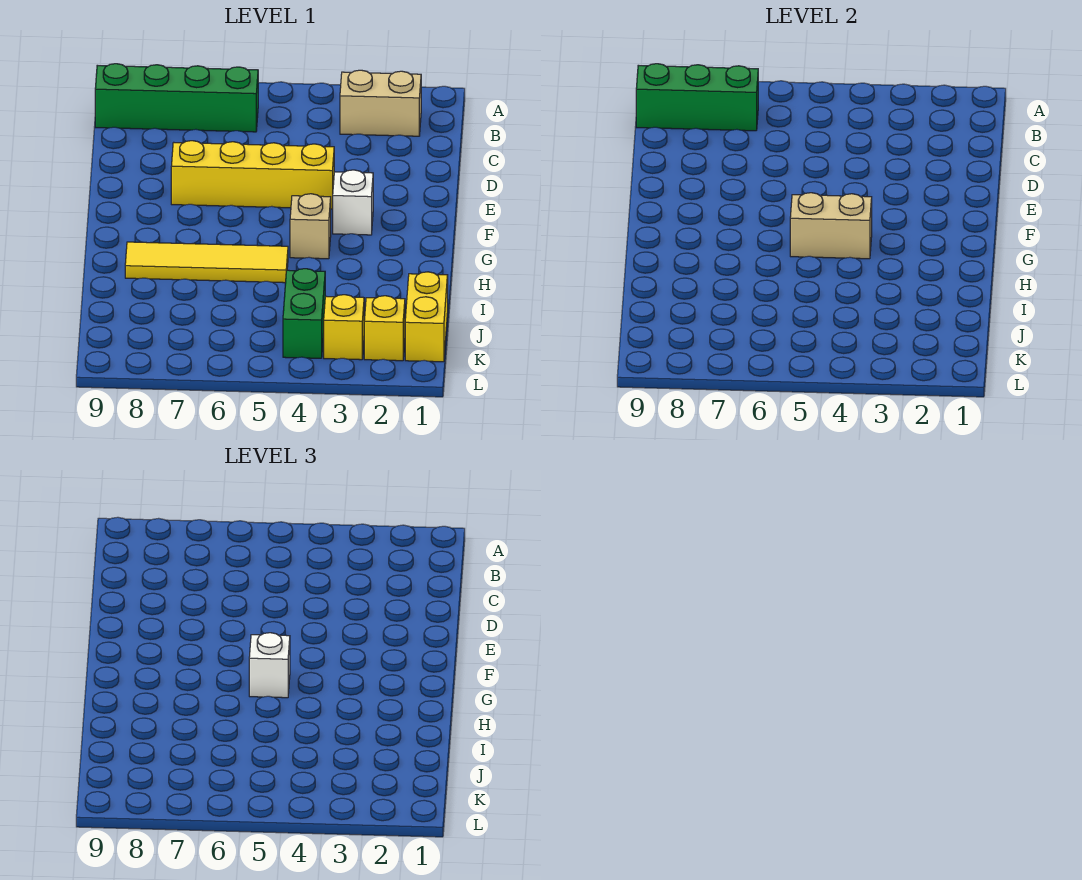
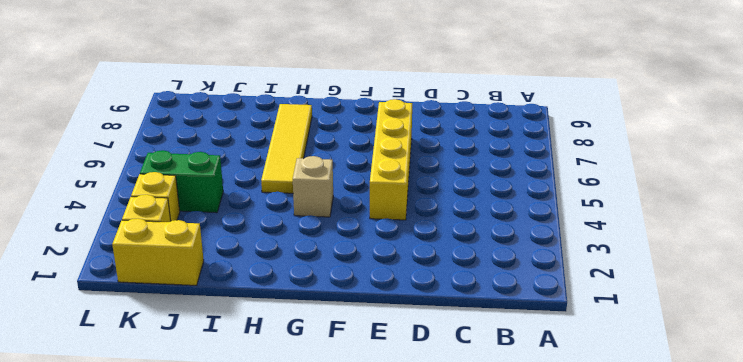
none -> tan brick B2:B3 level 1
none -> green brick B6:B9 level 1
none -> white brick F3 level 1

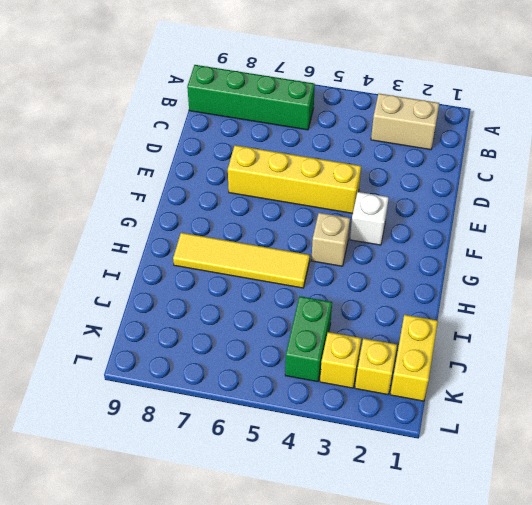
none -> green brick B7:B9 level 2
none -> tan brick G4:G5 level 2
none -> white brick G5 level 3

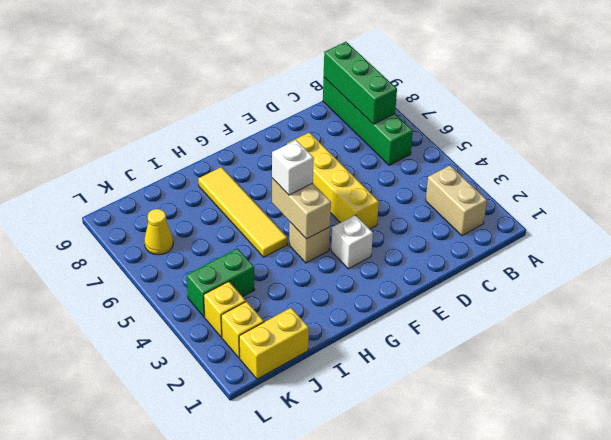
yellow cone K7 level 1 -> none

